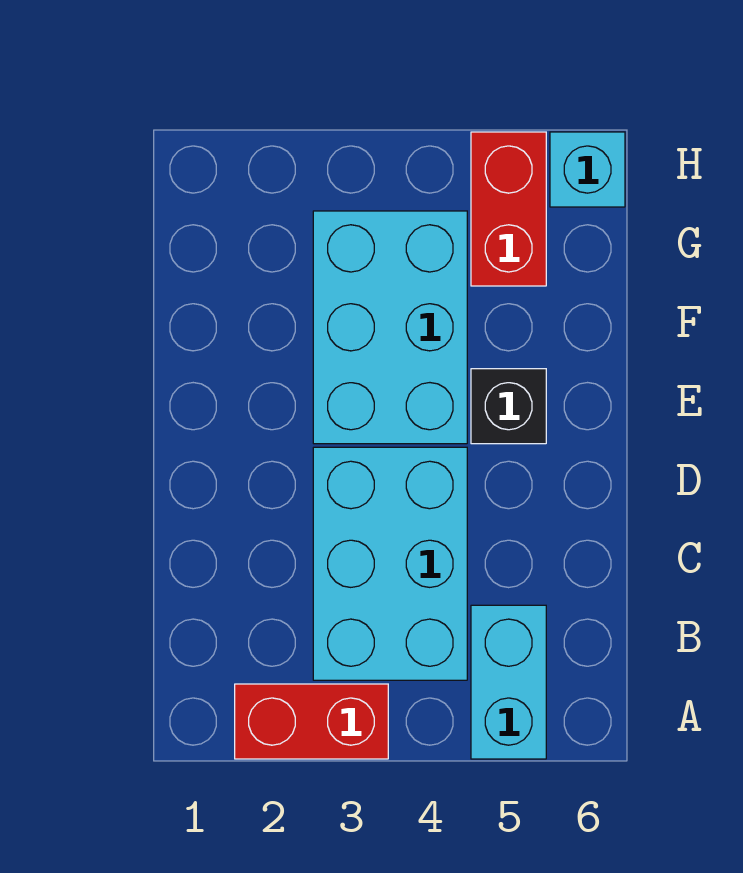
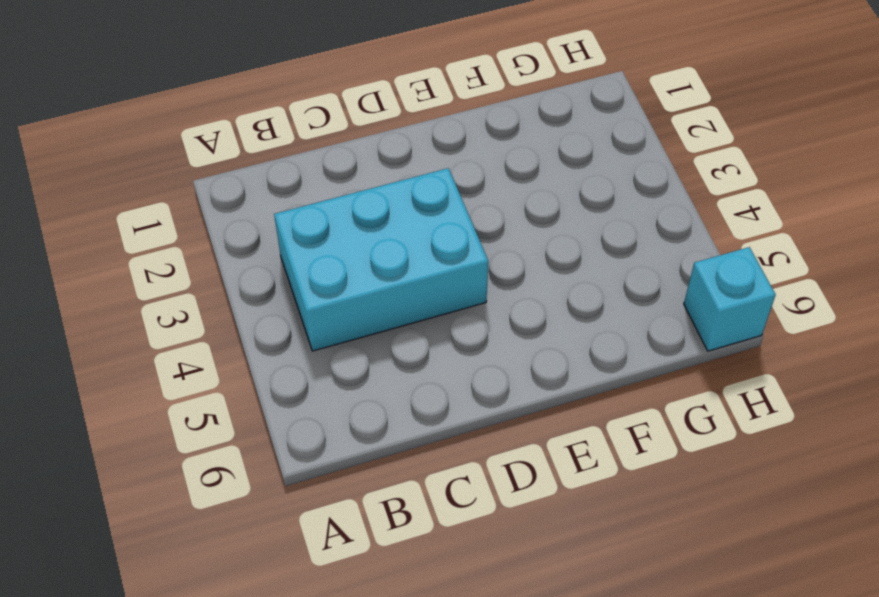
none -> red brick A2:A3 level 1
none -> cyan brick A5:B5 level 1

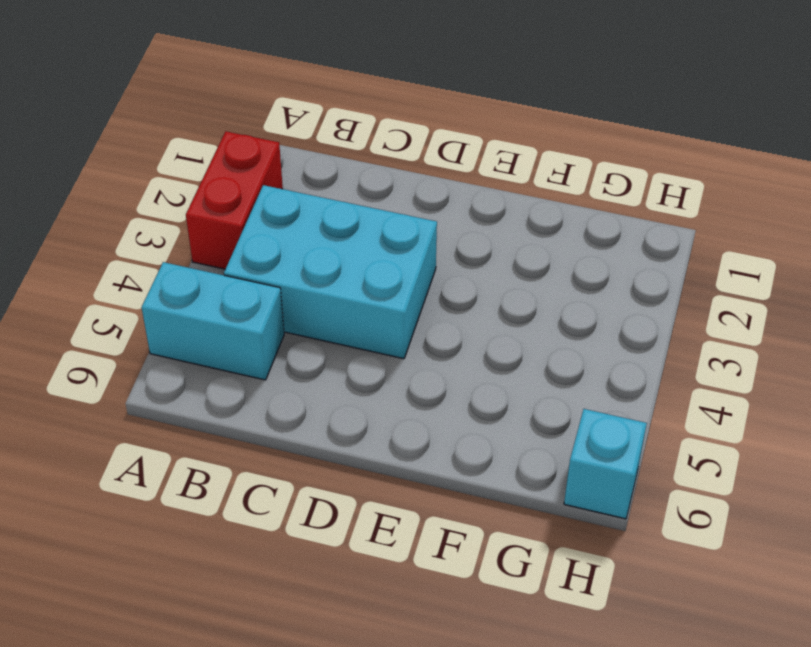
none -> cyan brick E3:G4 level 1
none -> black brick E5 level 1

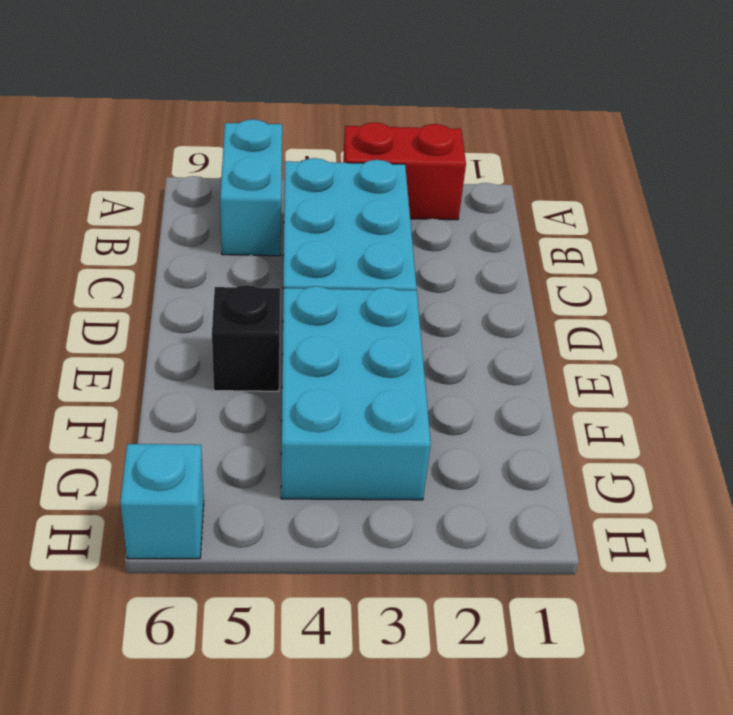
none -> red brick G5:H5 level 1

